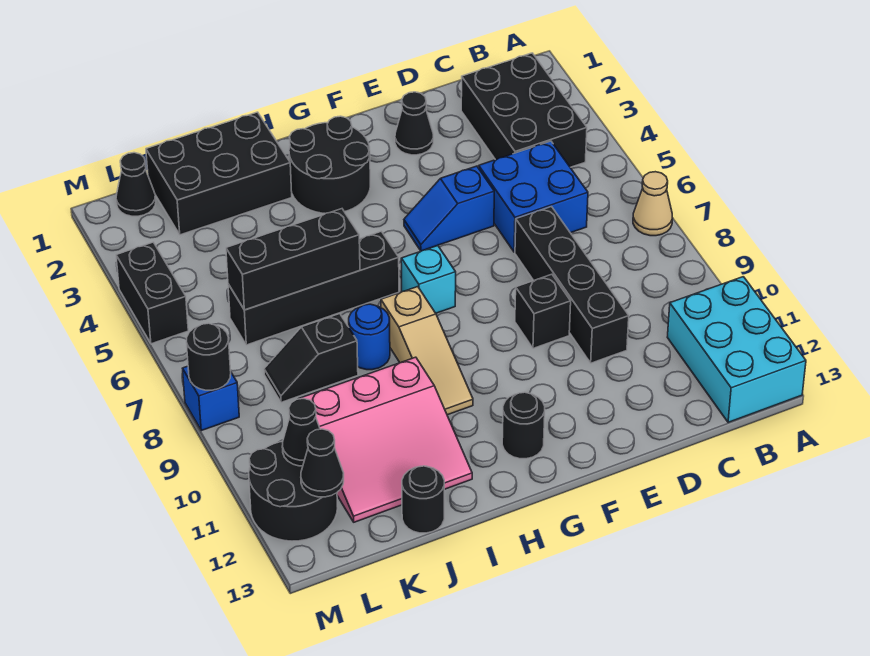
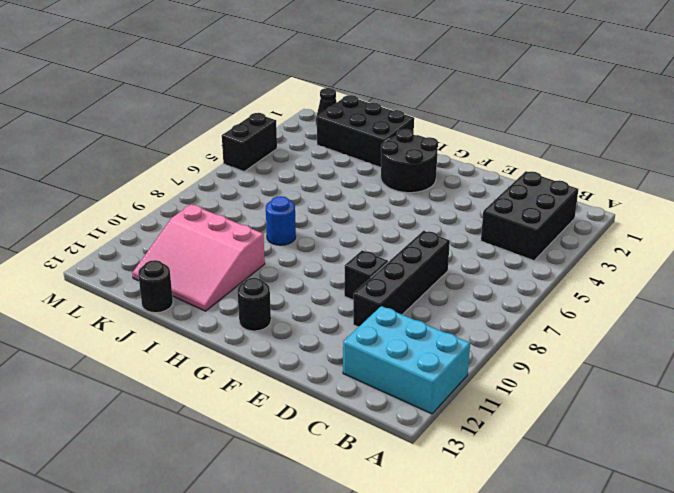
cyan brick A11:C12 level 1 -> cyan brick A11:B13 level 1
none -> tan cone A7 level 1
none -> blue brick C5:D6 level 1
none -> black cone E2 level 1

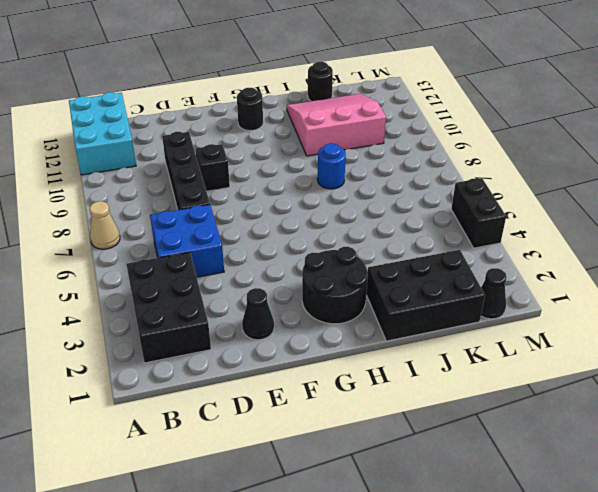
none -> blue slope E5:F5 level 1 top E
none -> cyan brick G7 level 1
none -> black brick H6:K6 level 1

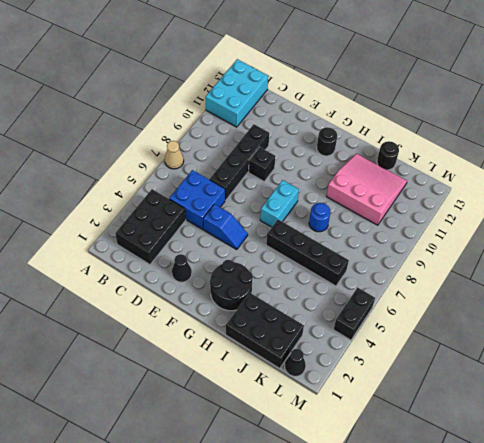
cyan brick G7:G8 level 1 -> cyan brick G7 level 1
none -> tan slope H8:H10 level 1 top 8
none -> black slope J8:K8 level 1 top J
none -> black round brick L11:M12 level 1

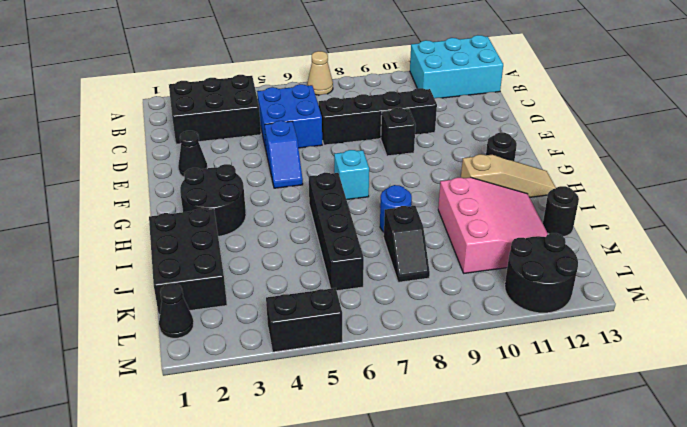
tan slope H11:H13 level 1 top 11 -> tan slope H8:H10 level 1 top 8
none -> blue brick M8 level 1
none -> black brick I6:K6 level 2
none -> black cone L11 level 2

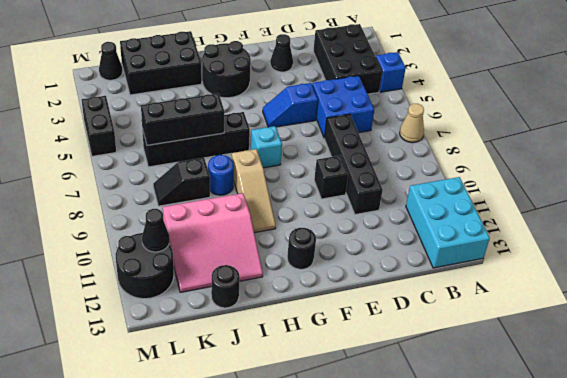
blue brick A4 level 1 -> blue brick M8 level 1
none -> black cone L12 level 2
none -> black round brick M8 level 2

